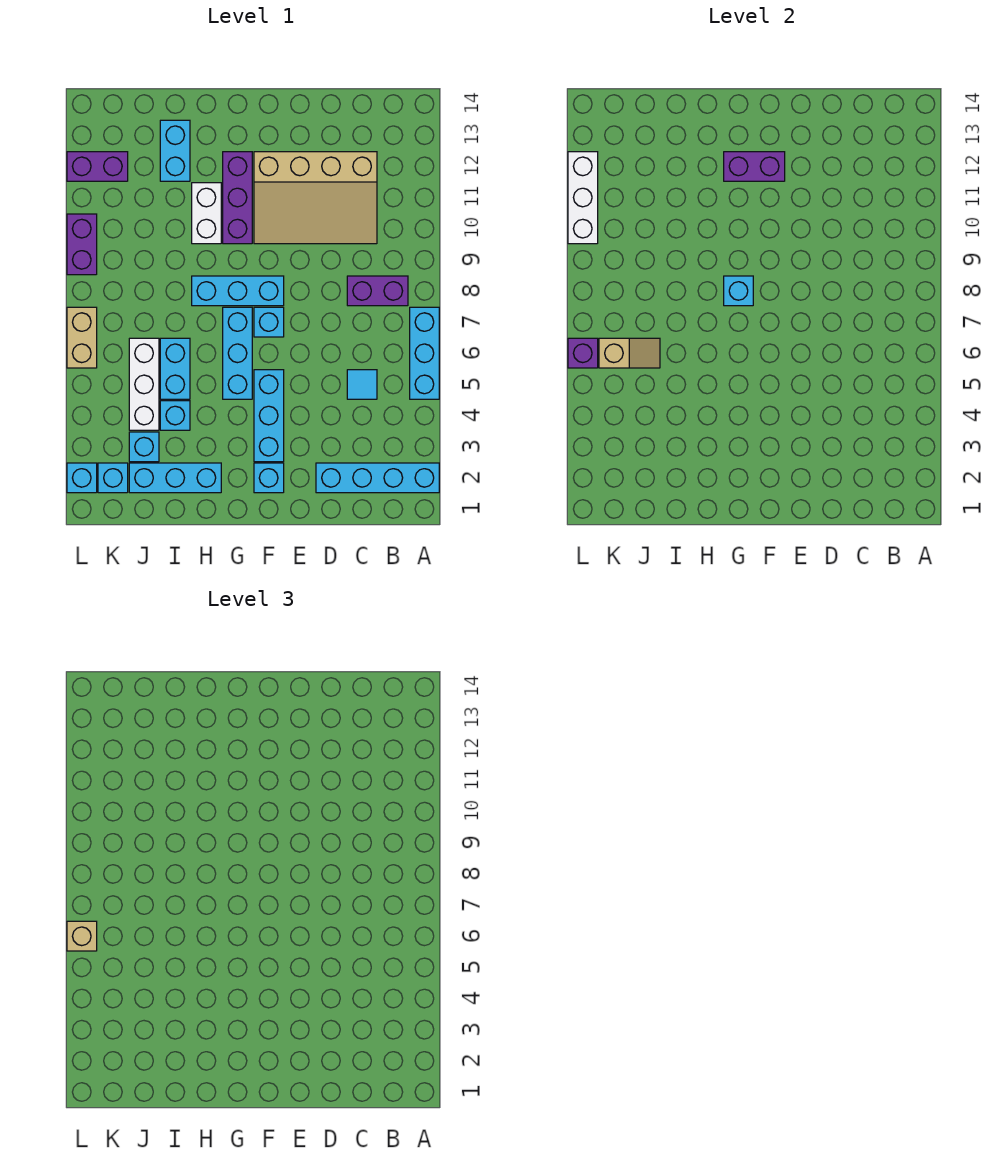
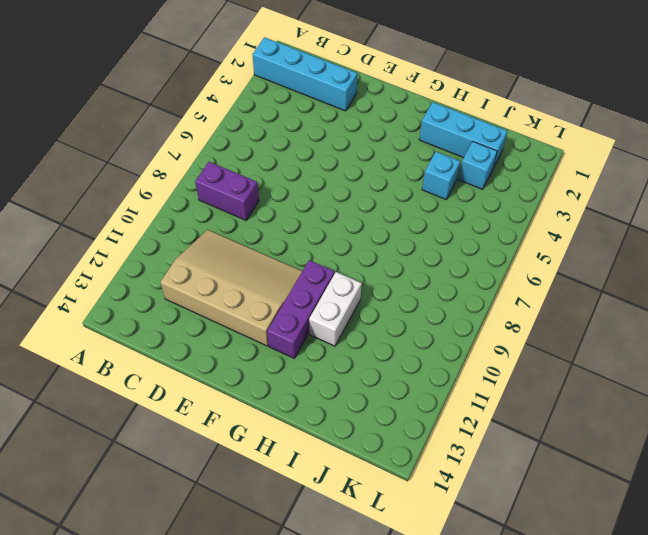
none -> cyan brick A5:A7 level 1
none -> cyan tile C5 level 1
none -> cyan brick F2 level 1

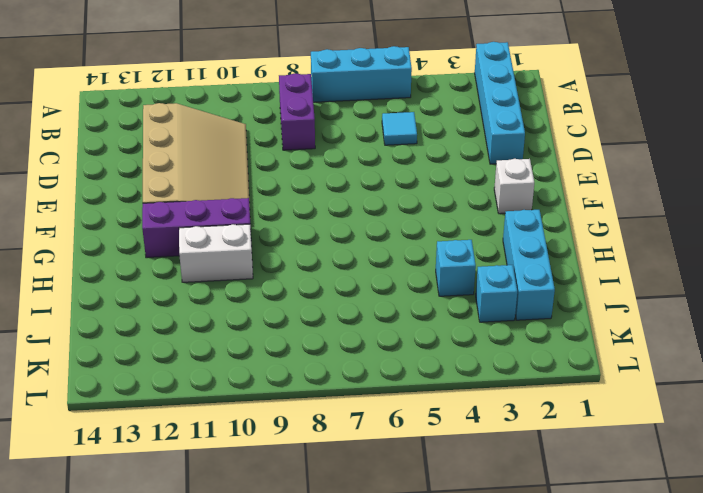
white brick F2 level 1 -> cyan brick F2 level 1
none -> cyan brick F3:F5 level 1
none -> cyan brick F7 level 1
none -> cyan brick F8:H8 level 1

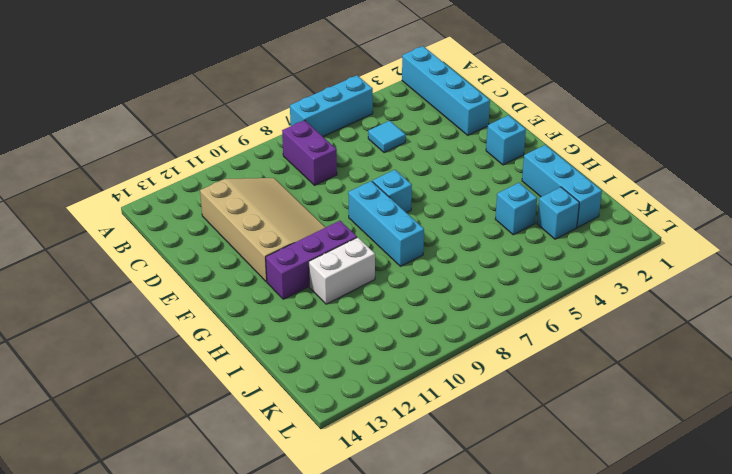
none -> cyan brick F3:F5 level 1
none -> cyan brick G5:G7 level 1
none -> cyan brick I5:I6 level 1

